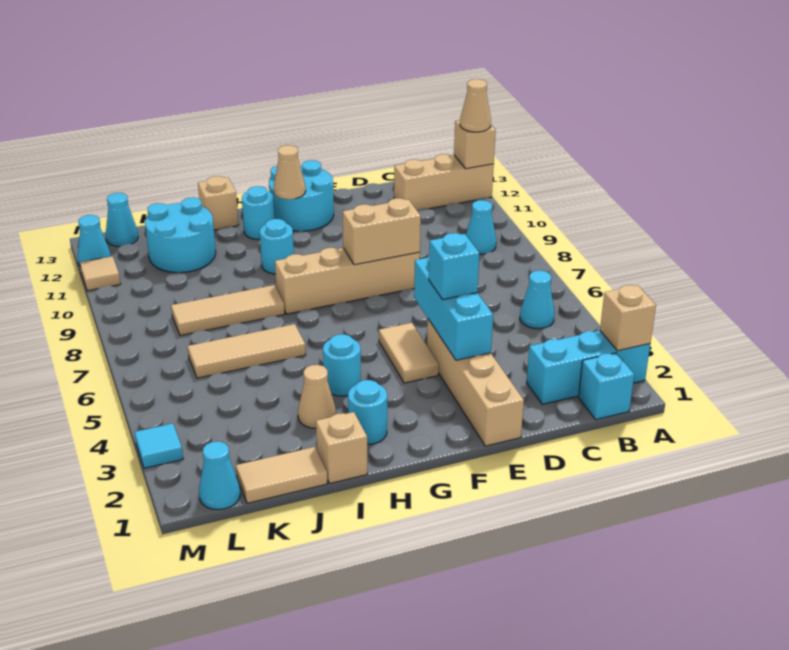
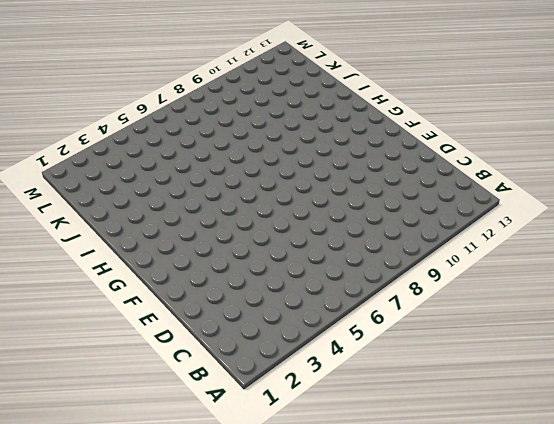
none -> cyan brick A2:C2 level 1
none -> tan brick A12:C12 level 1
none -> cyan brick B1 level 1
none -> cyan cone B5 level 1

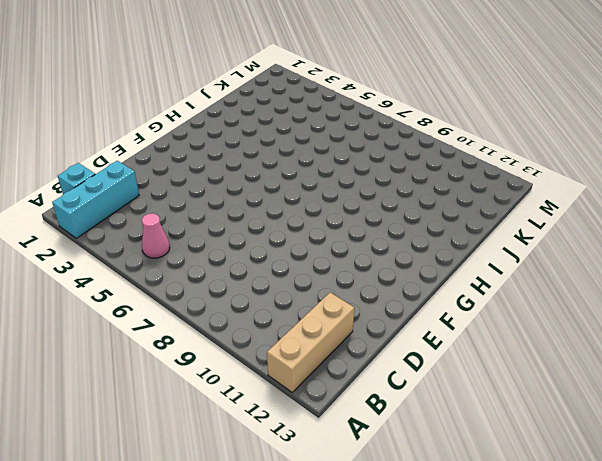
pink cone B5 level 1 -> cyan cone B5 level 1
none -> cyan cone B9 level 1
none -> tan brick E1:E4 level 1
none -> tan brick E8:H8 level 1
none -> tan tile F4:F5 level 1

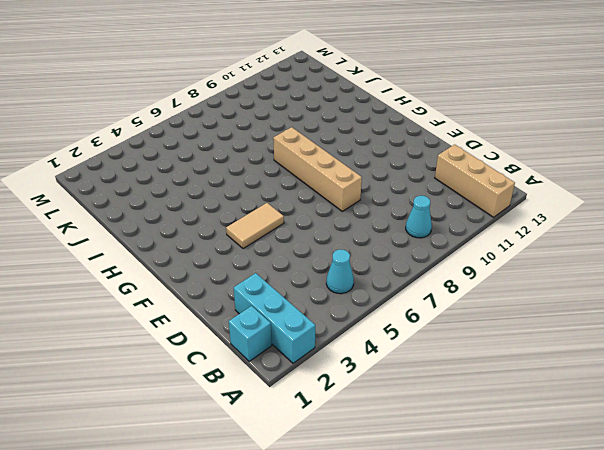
none -> tan brick E1:E4 level 1
none -> cyan round brick F12:G13 level 1
none -> cyan round brick H2 level 1
none -> cyan round brick H4 level 1

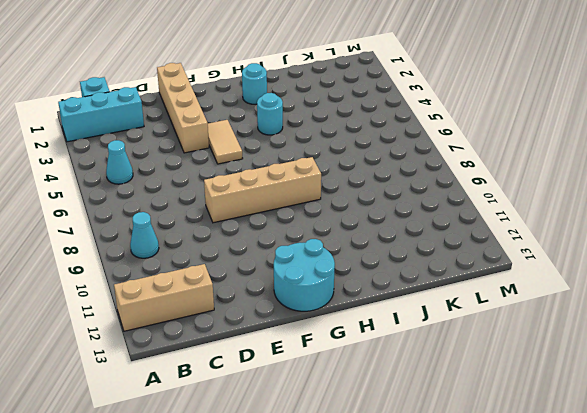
none -> cyan round brick H10 level 1
none -> cyan round brick H12 level 1
none -> tan brick I1 level 1
none -> tan cone I3 level 1

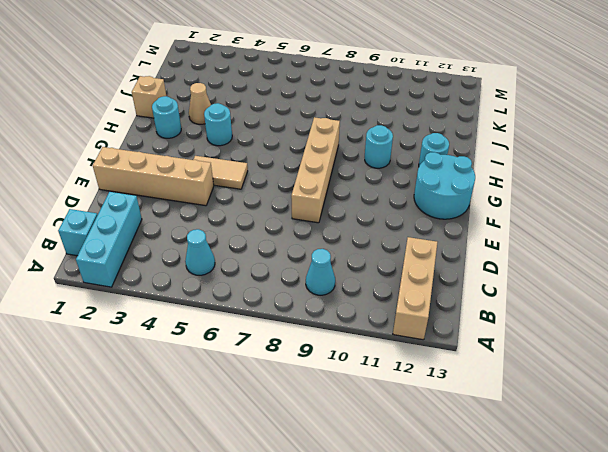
none -> tan tile I6:K6 level 1
none -> tan tile I8:K8 level 1
none -> tan brick I13 level 1
none -> tan tile J1:K1 level 1

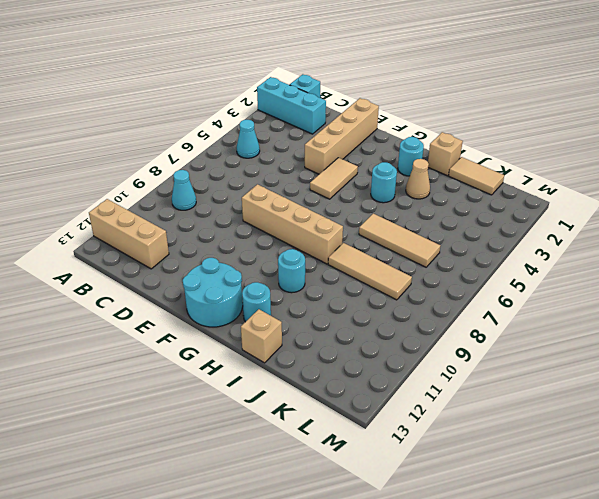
none -> cyan round brick J11:K12 level 1
none -> cyan cone L1 level 1
none -> cyan cone L13 level 1
none -> cyan tile M3 level 1

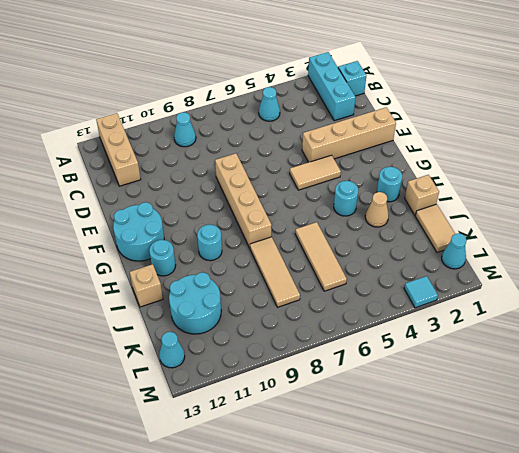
none -> tan tile M11 level 1
none -> cyan cone M12 level 1
none -> tan brick A2 level 2
none -> tan brick A12 level 2

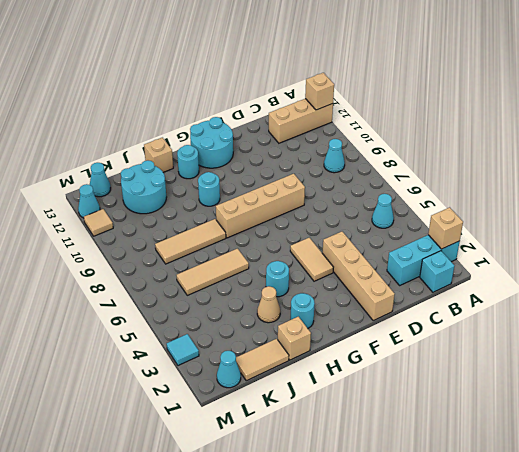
none -> cyan brick E3:E5 level 2
none -> tan brick E8:F8 level 2
none -> tan cone G12 level 2
none -> tan cone A12 level 3

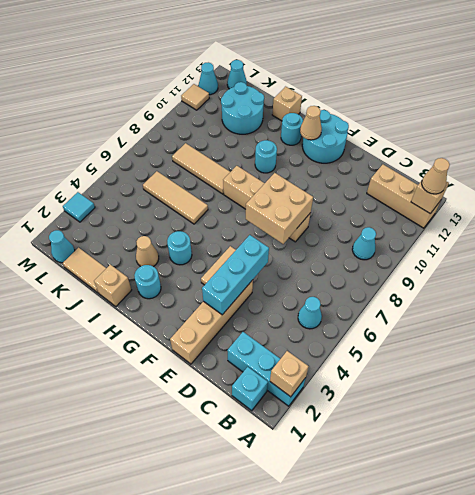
tan brick E7:F8 level 2 -> tan brick E8:F8 level 2
none -> cyan brick E4 level 3

